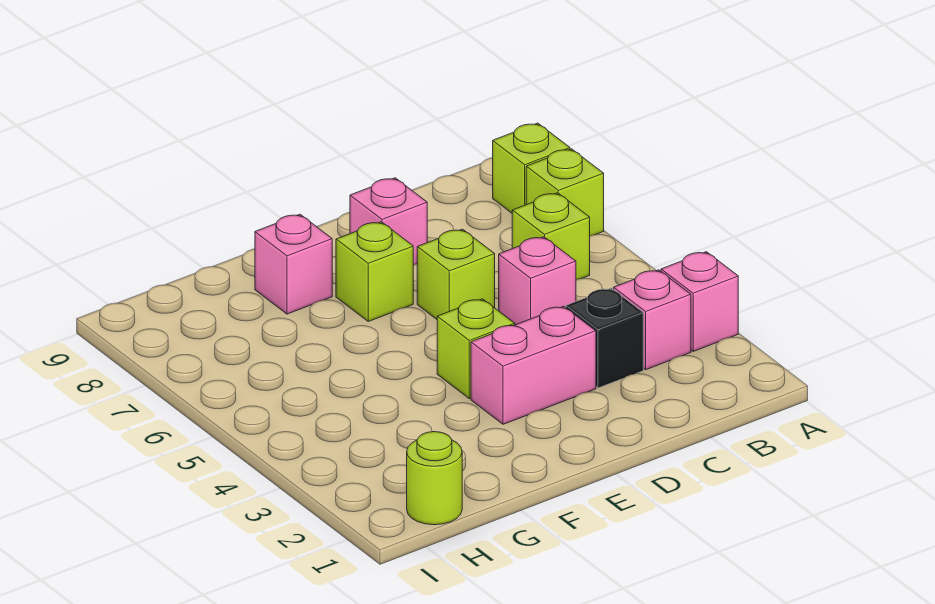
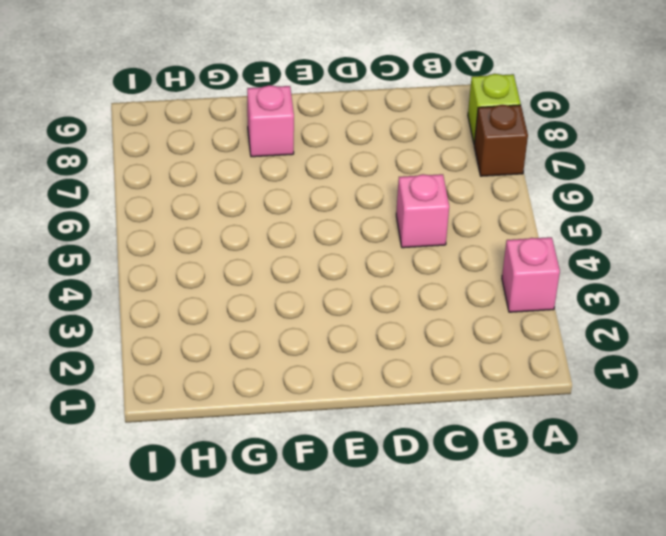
brown brick A7 level 1 -> lime brick A7 level 1
none -> pink brick B3 level 1
none -> lime brick B6 level 1
none -> black brick C3 level 1

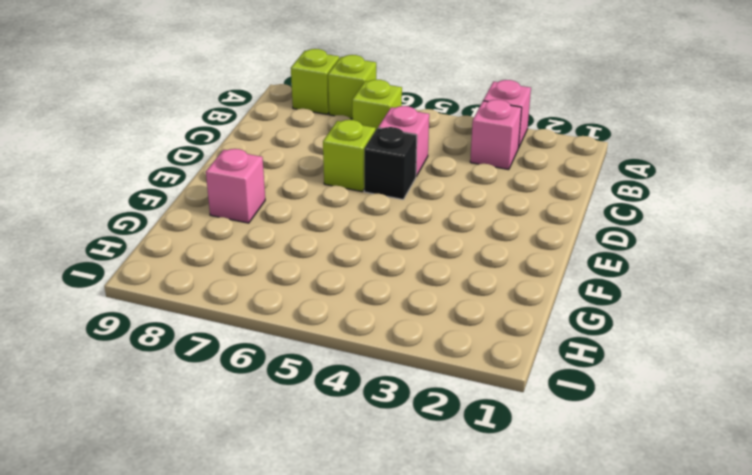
black brick D5 level 1 -> black brick C3 level 1
none -> pink brick D3:E3 level 1
none -> pink brick D8 level 1
none -> lime brick E4 level 1

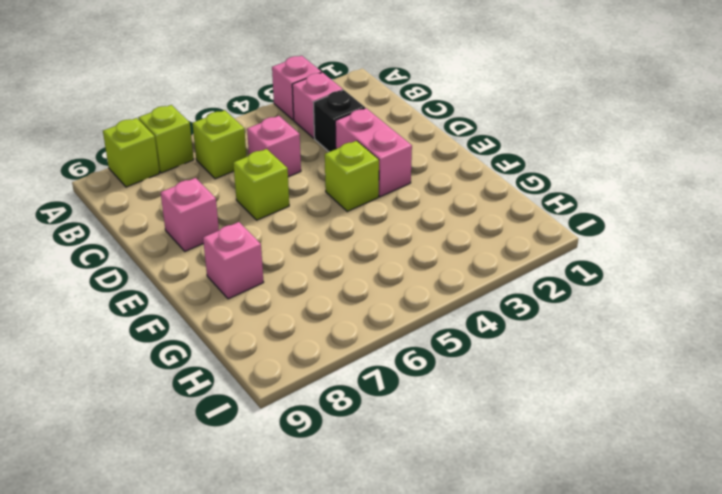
none -> lime brick E7 level 1
none -> lime round brick H1 level 1

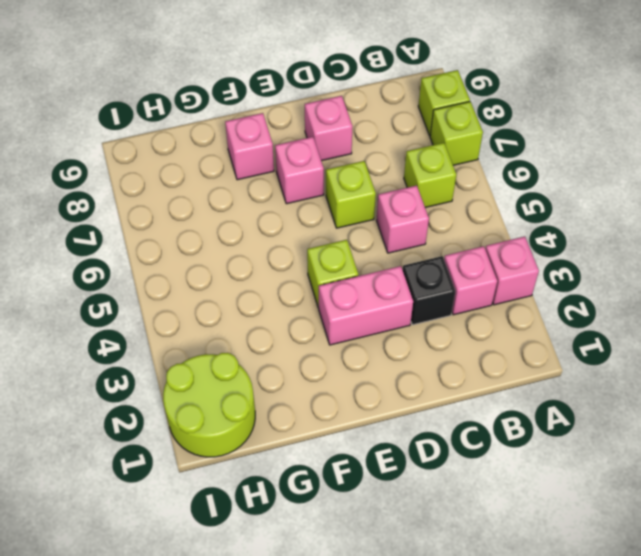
pink brick E7 level 1 -> lime brick E7 level 1
lime round brick H1:I2 level 1 -> lime round brick H1 level 1

